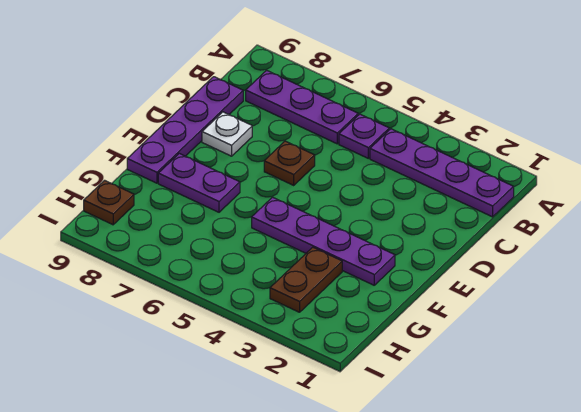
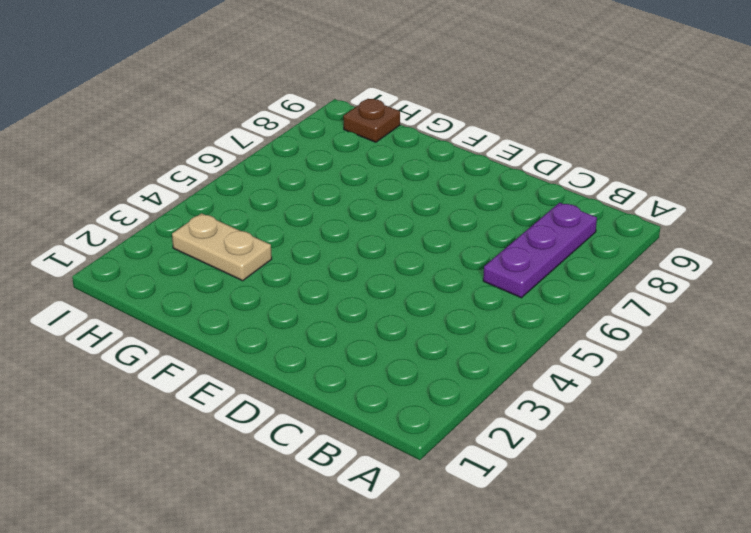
tan plate G3:H3 level 1 -> brown plate G3:H3 level 1
none -> purple plate B1:B4 level 1
none -> purple plate B5 level 1

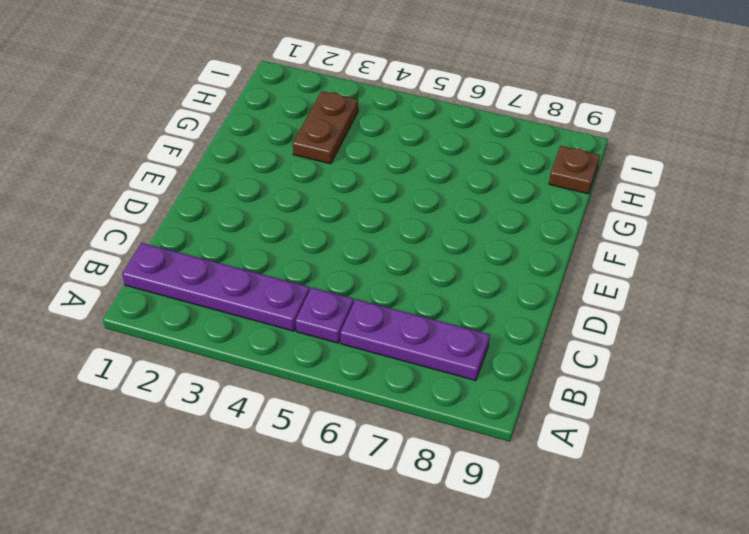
none -> purple plate C9:F9 level 1
none -> brown plate D6 level 1

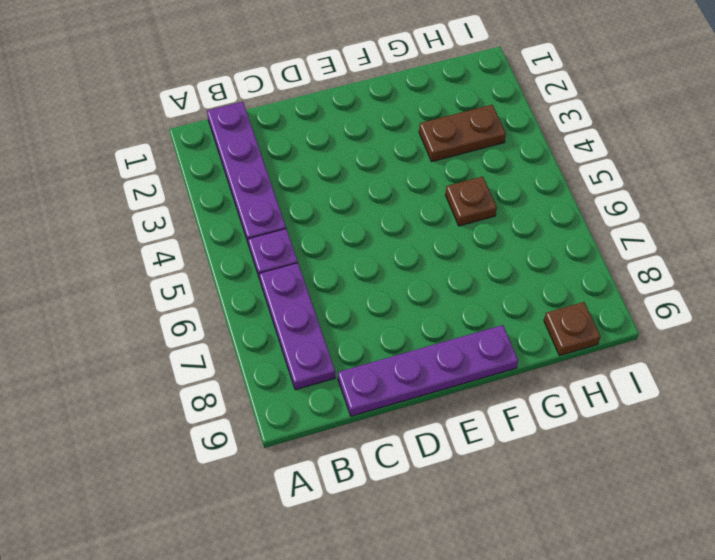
brown plate G5 level 1 -> brown plate D6 level 1
none -> white plate D8 level 1
none -> purple plate F2:F5 level 1

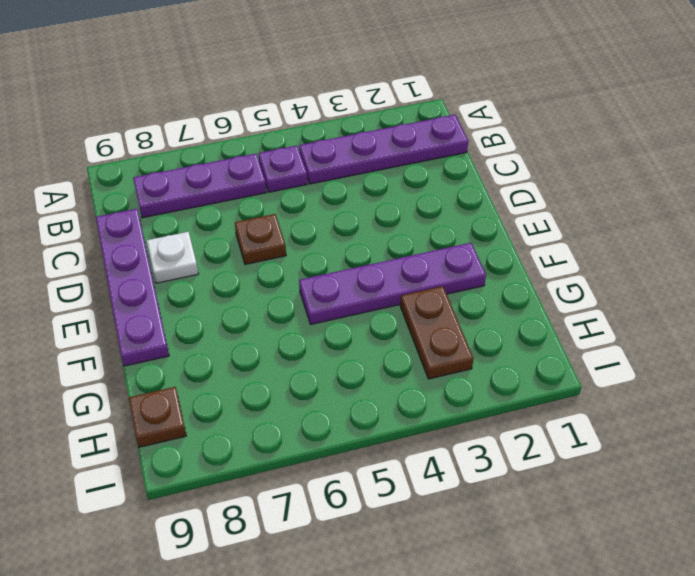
none -> purple plate F7:F8 level 1

